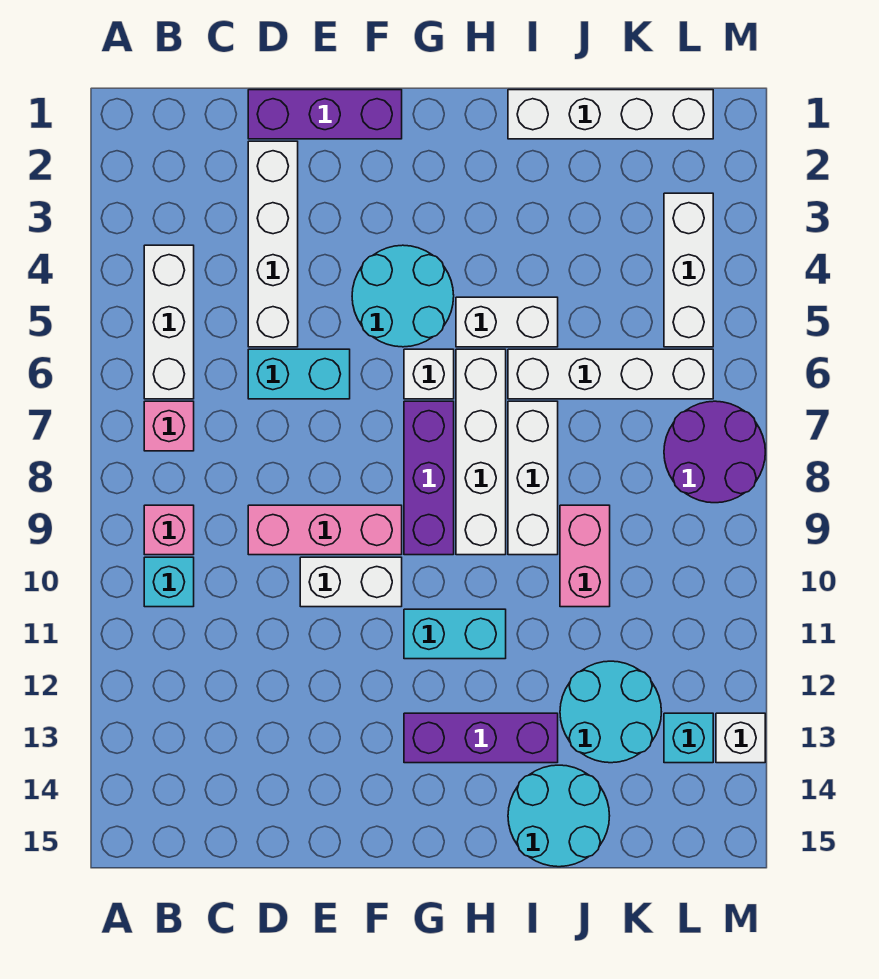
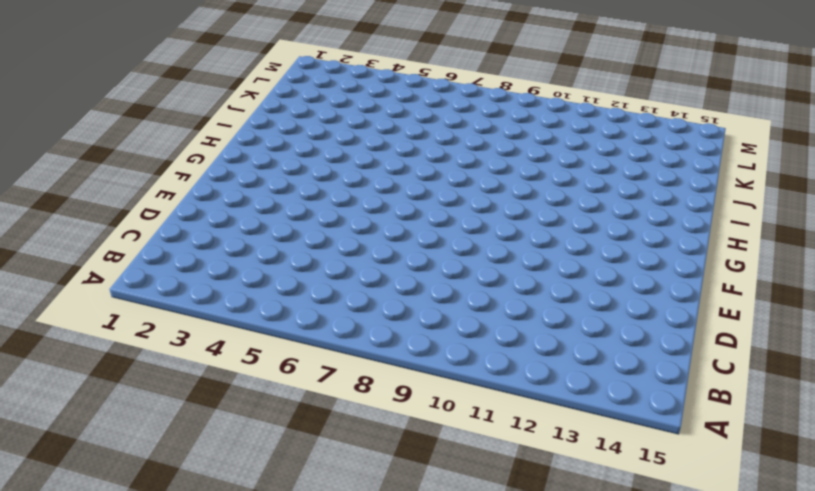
none -> white brick B4:B6 level 1
none -> pink brick B7 level 1
none -> pink brick B9 level 1

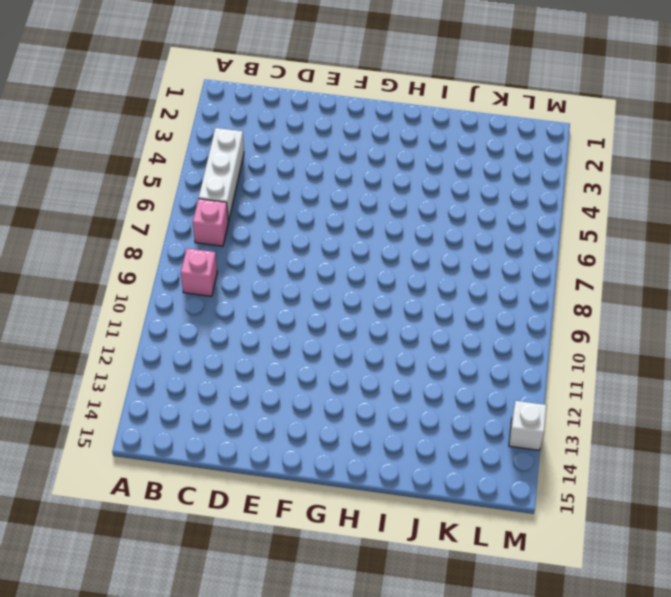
none -> cyan brick B10 level 1
none -> purple brick D1:F1 level 1
none -> white brick D2:D5 level 1

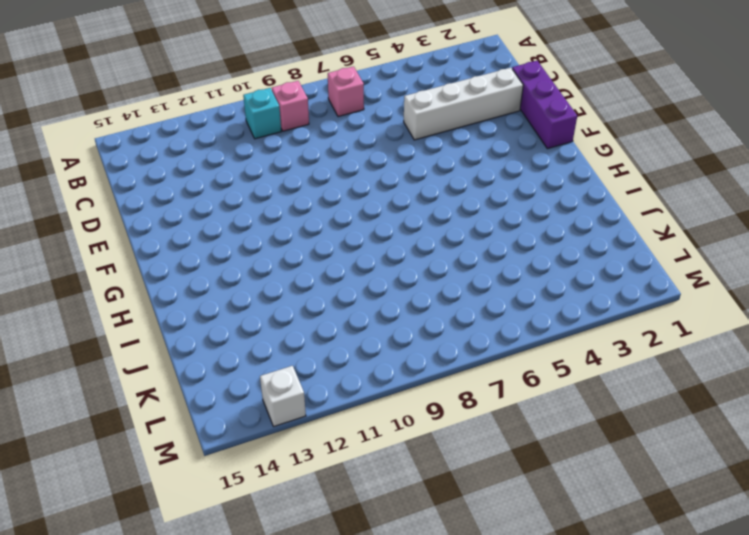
none -> white brick B4:B6 level 1
none -> cyan brick D6:E6 level 1
none -> pink brick D9:F9 level 1

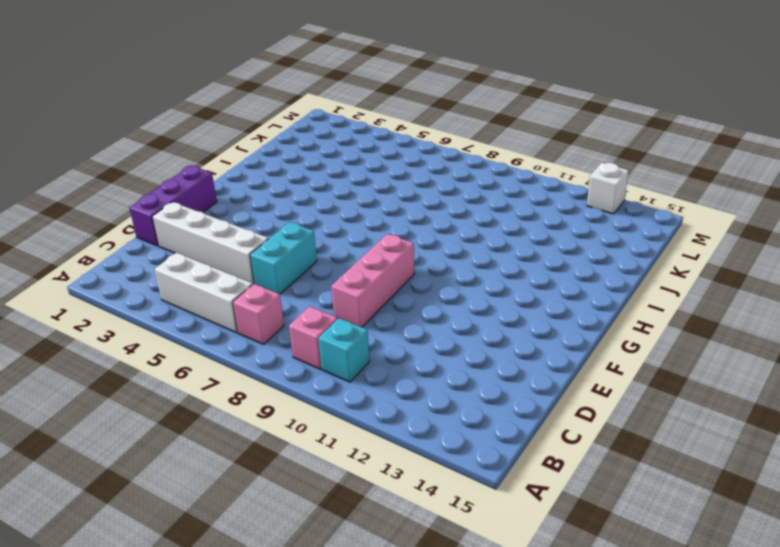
none -> white brick E10:F10 level 1
none -> cyan round brick F4:G5 level 1
none -> white brick G6 level 1

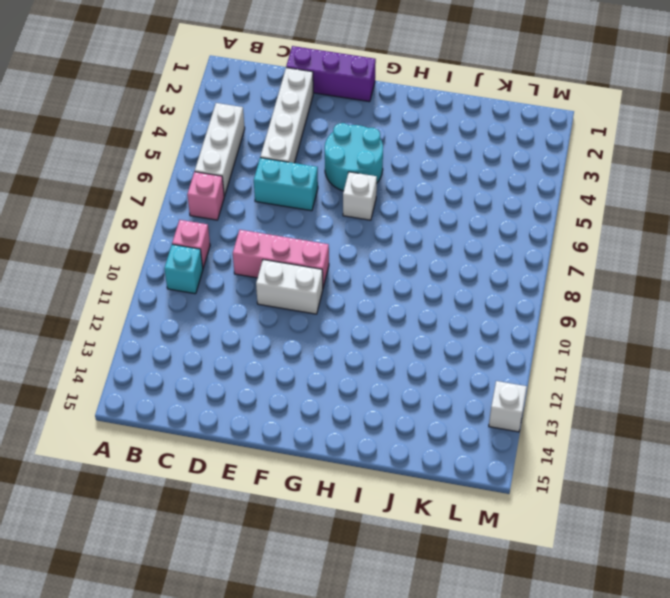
none -> purple brick G7:G9 level 1
none -> cyan brick G11:H11 level 1
none -> purple brick G13:I13 level 1

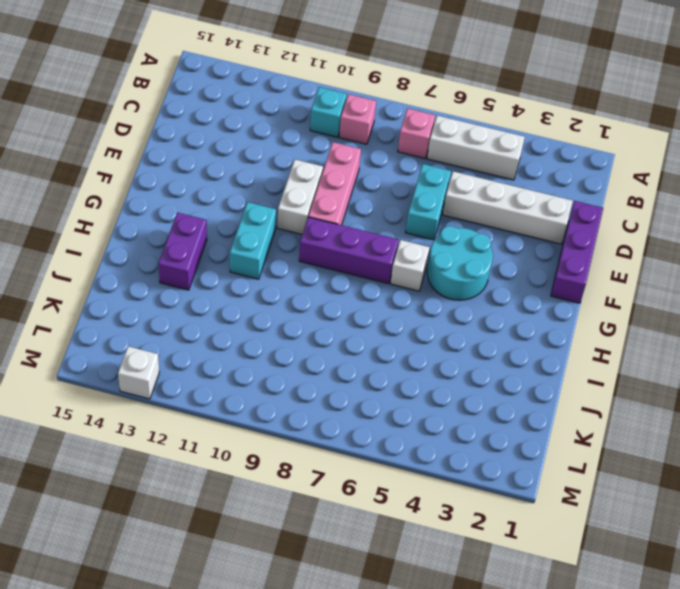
purple brick H13:I13 level 1 -> purple brick G13:I13 level 1
none -> white brick H5:I5 level 1
none -> white brick H6:H9 level 1
none -> white brick I1:L1 level 1

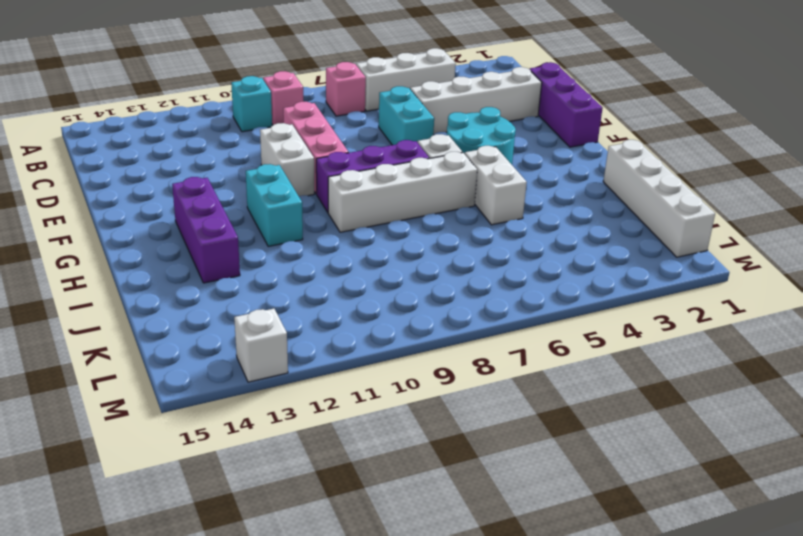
none -> white brick I6:L6 level 1
none -> white brick I7:I9 level 1
none -> cyan round brick I14:J15 level 1

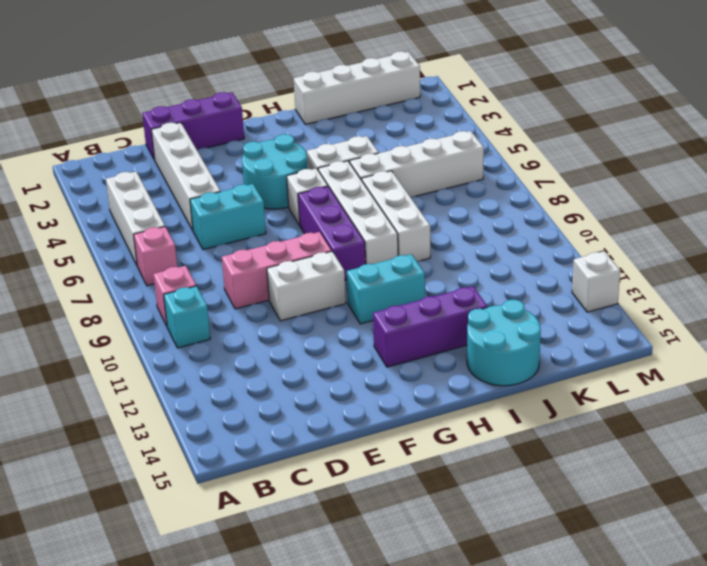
none -> pink brick J9:J10 level 1
none -> cyan round brick J12:K13 level 1
none -> white brick L3:L5 level 1

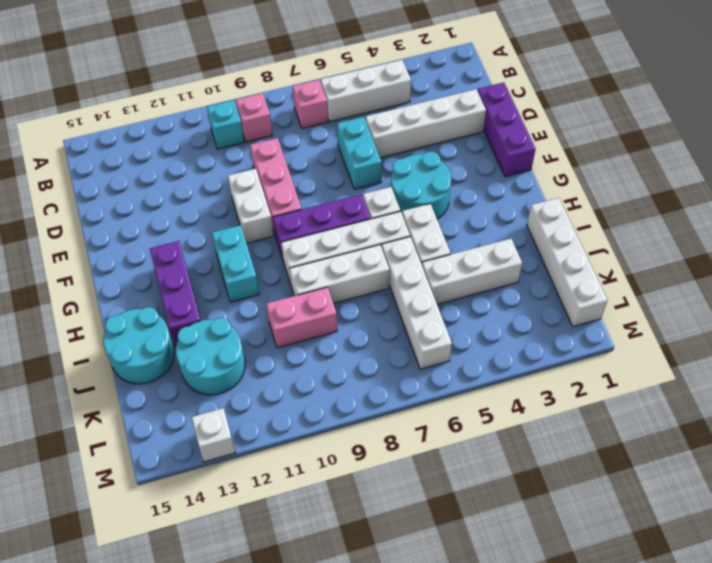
white brick J3:J5 level 1 -> white brick L3:L5 level 1
none -> purple round brick L7:M8 level 1
none -> cyan brick L13 level 1

